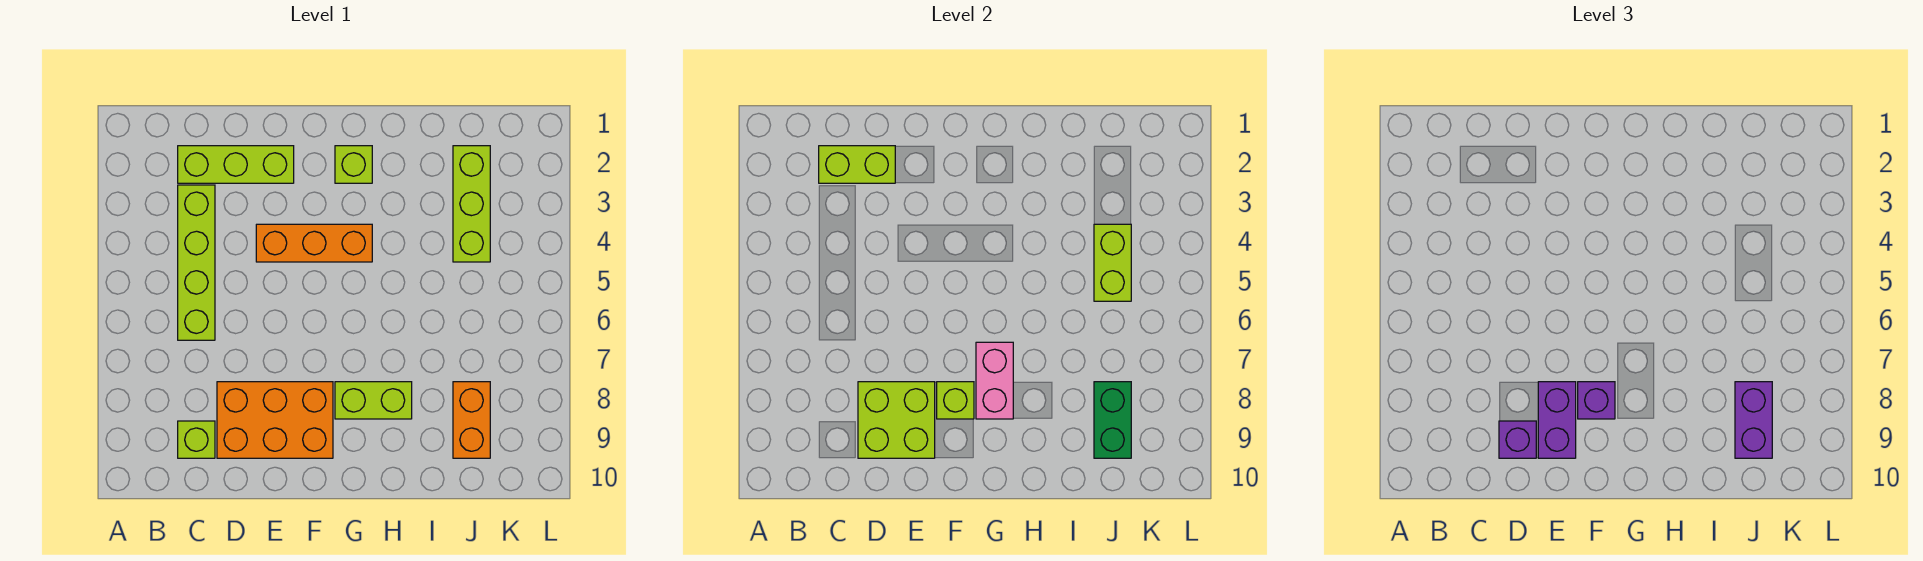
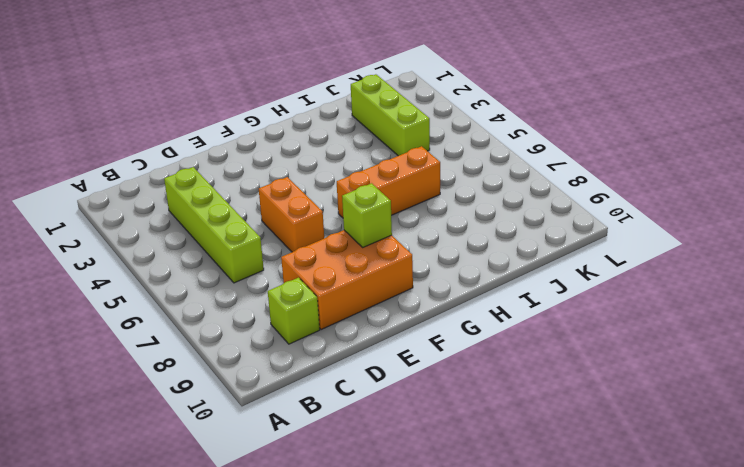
orange brick E5:E6 level 1 -> orange brick J8:J9 level 1
orange brick G6:I6 level 1 -> orange brick E4:G4 level 1
none -> lime brick C2:E2 level 1
none -> lime brick G2 level 1
none -> lime brick G8:H8 level 1

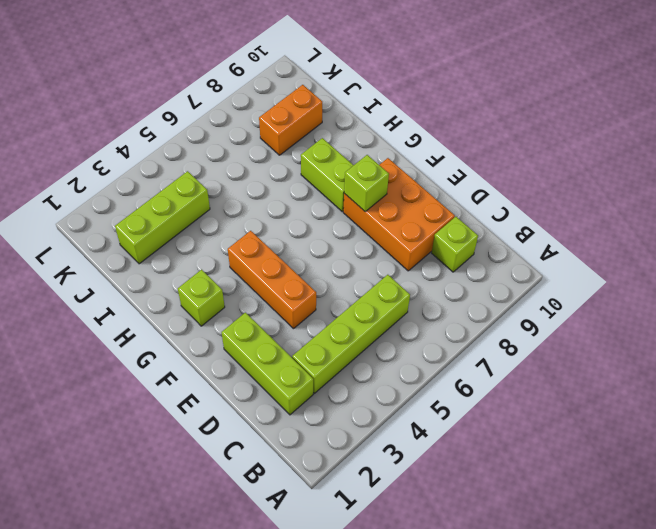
none -> lime brick C2:D2 level 2
none -> lime brick D8:E9 level 2
none -> pink brick G7:G8 level 2

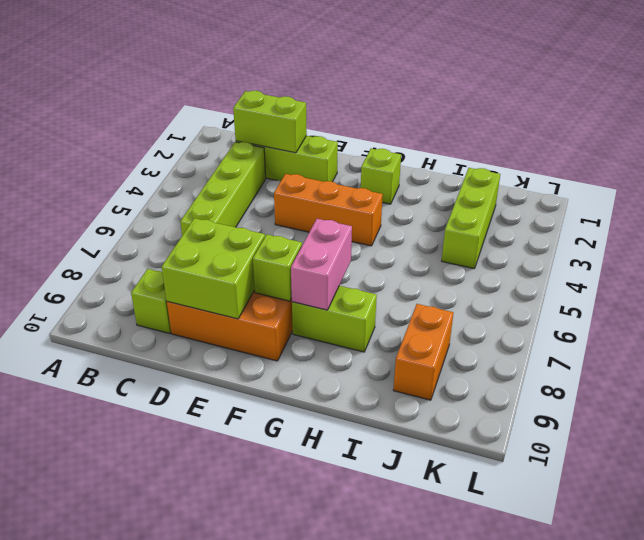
none -> lime brick J4:J5 level 2
none -> green brick J8:J9 level 2
none -> purple brick D9 level 3

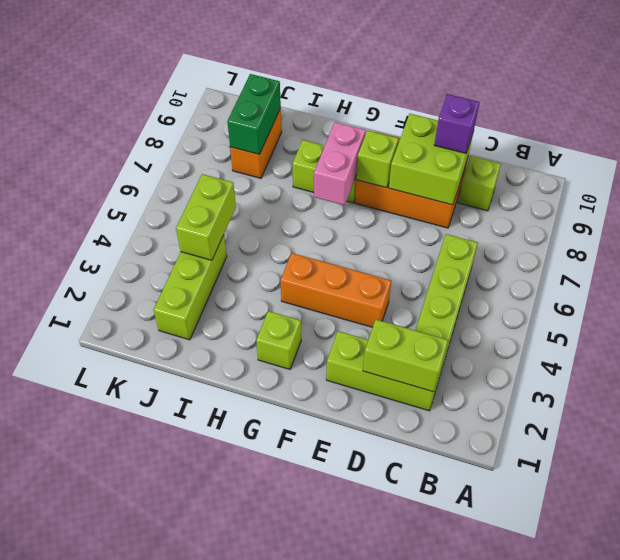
none -> purple brick E8:E9 level 3
none -> purple brick F8 level 3
none -> purple brick J8:J9 level 3

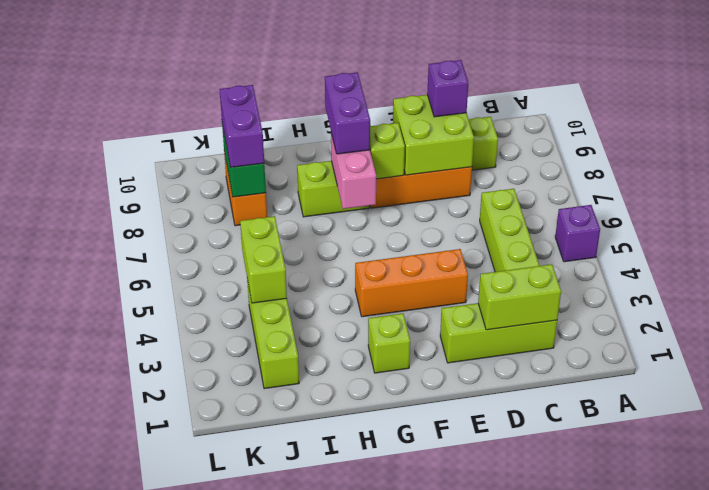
purple brick A5 level 1 -> purple brick F8 level 3
purple brick G8:G9 level 3 -> purple brick E8:E9 level 3

